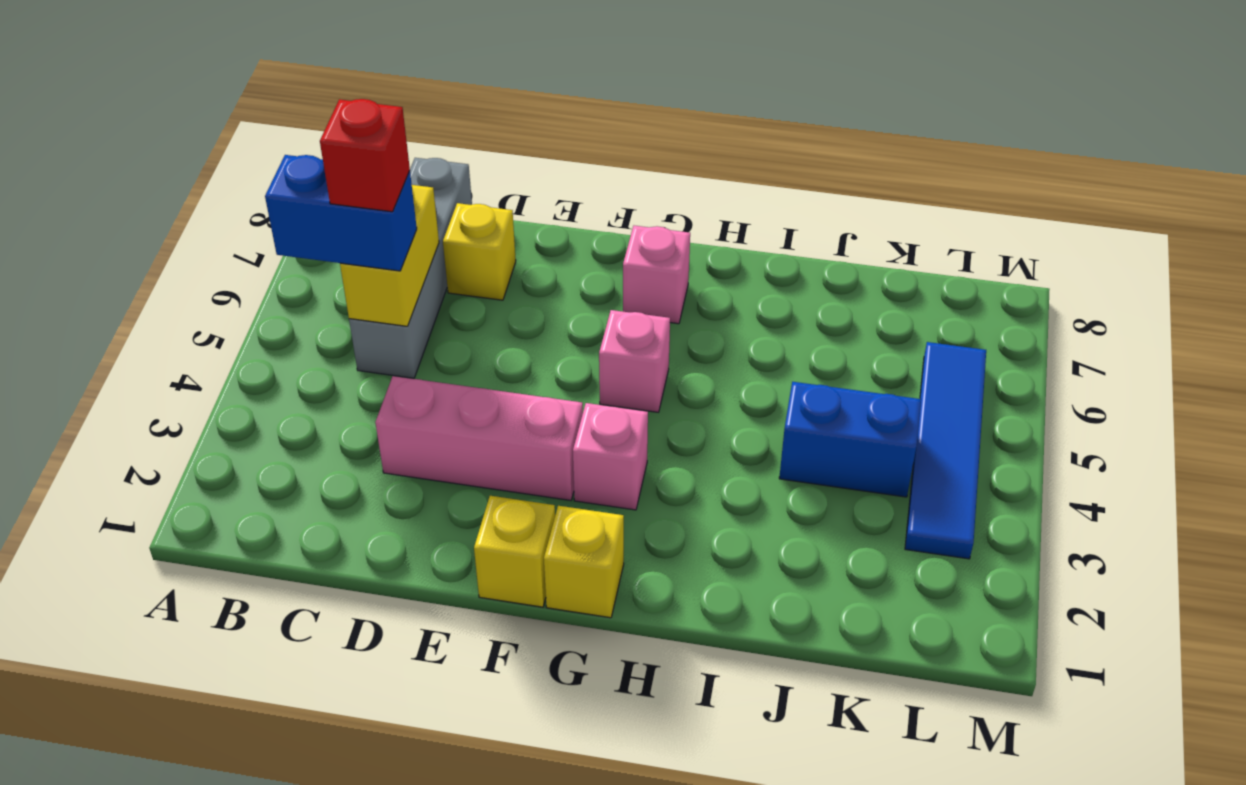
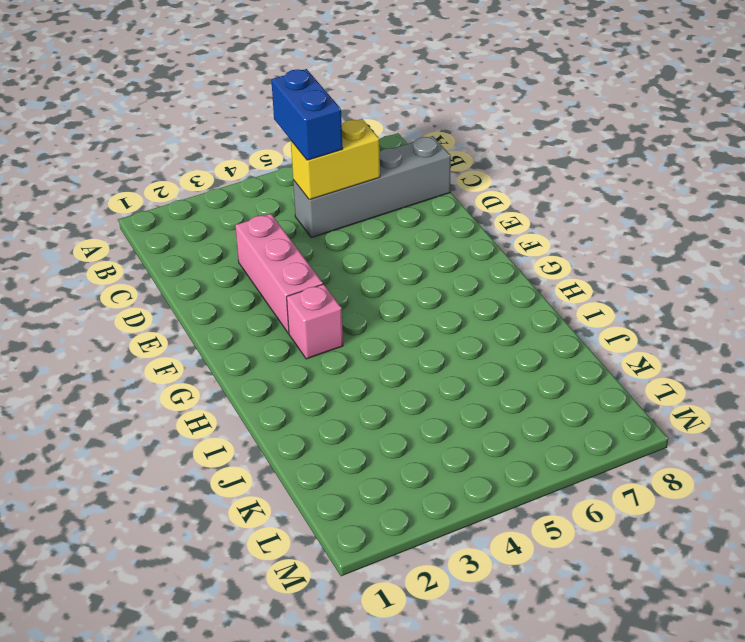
none -> yellow brick D7 level 1
none -> yellow brick F1 level 1
none -> yellow brick G1 level 1

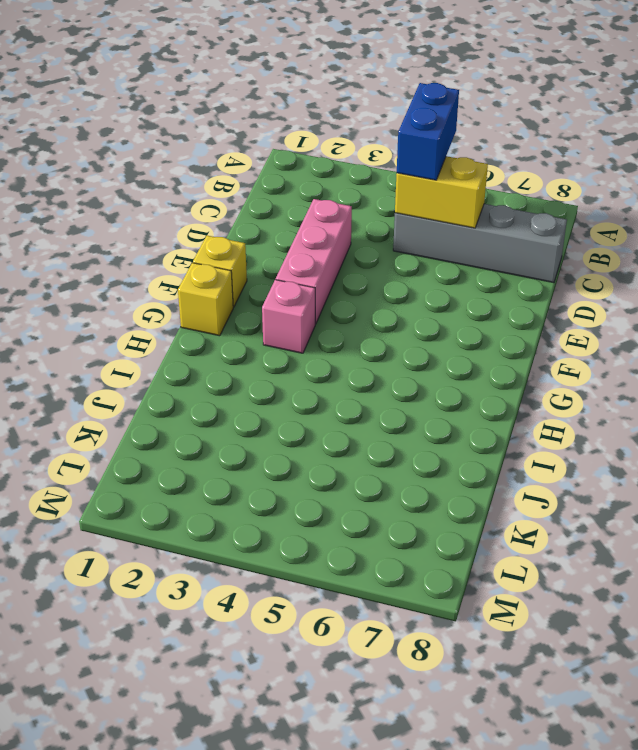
none -> yellow brick D7 level 1
none -> pink brick G5 level 1
none -> pink brick G7 level 1

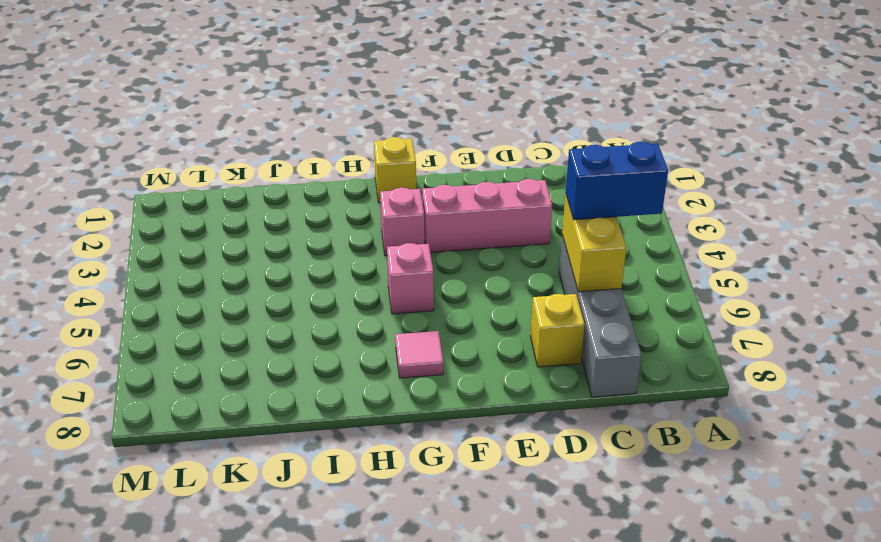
pink tile G7 level 1 -> pink brick G7 level 1
none -> yellow brick F1 level 1
none -> blue brick J4:K4 level 1
none -> blue tile L3:L6 level 1

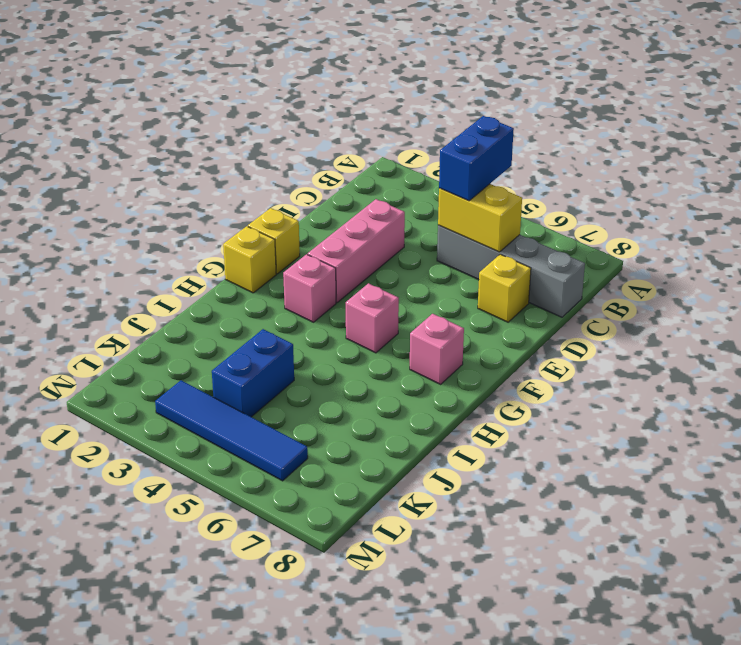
none -> red brick C5 level 4

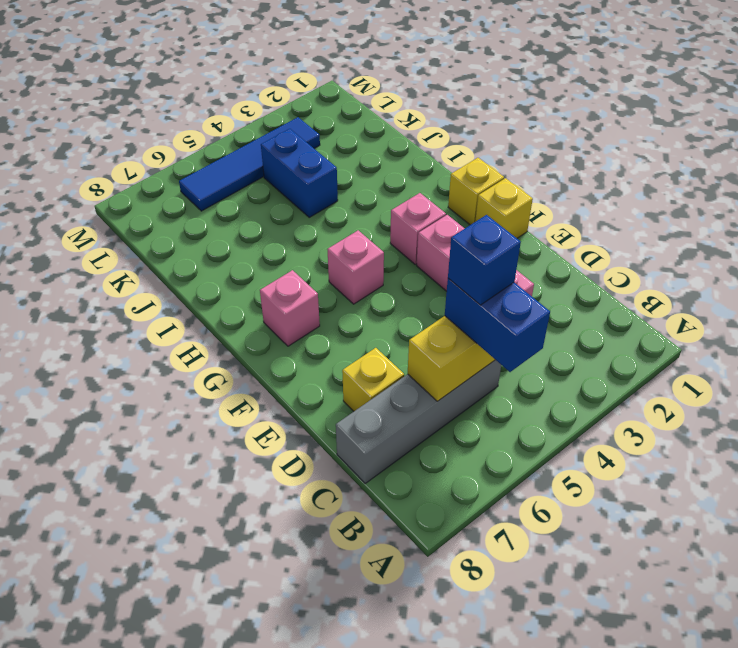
blue brick C5 level 4 -> red brick C5 level 4

